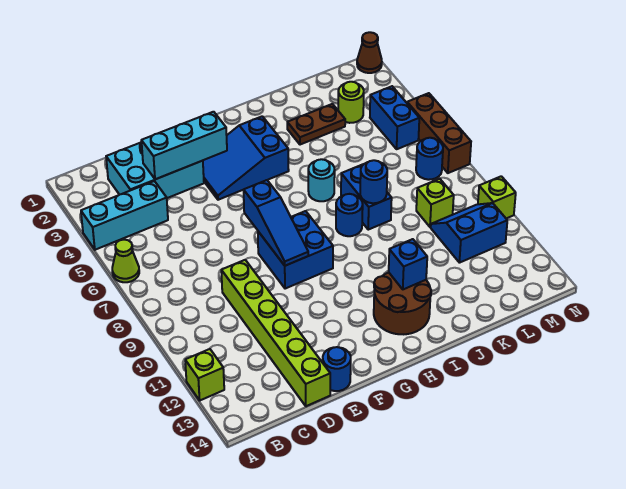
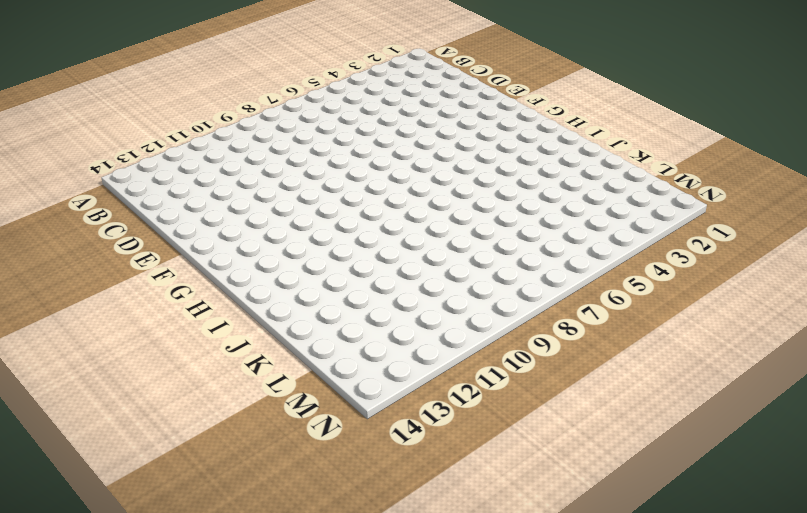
none -> cyan brick A4:C4 level 1
none -> lime cone A6 level 1
none -> lime brick A12 level 1

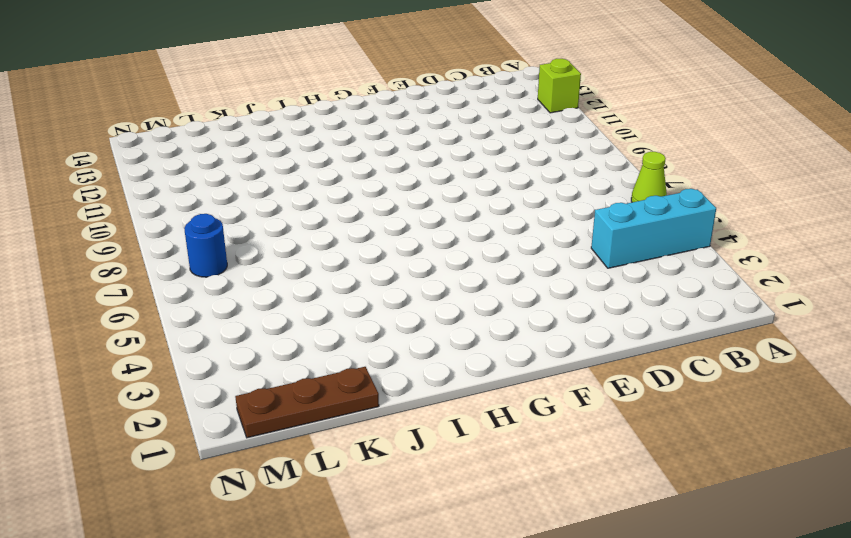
brown plate K1:M1 level 1 -> none
none -> cyan brick C2:E3 level 1
none -> lime brick D9:D14 level 1
none -> blue round brick E14 level 1

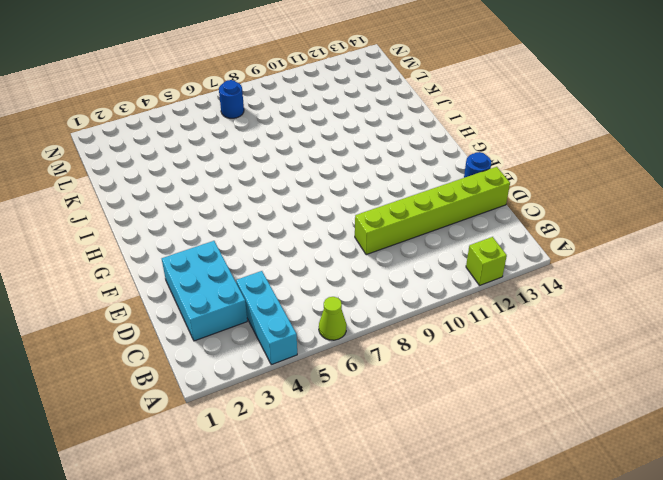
none -> blue slope F3:H4 level 1 top H
none -> blue brick F8:G9 level 1
none -> brown round brick H12:I13 level 1

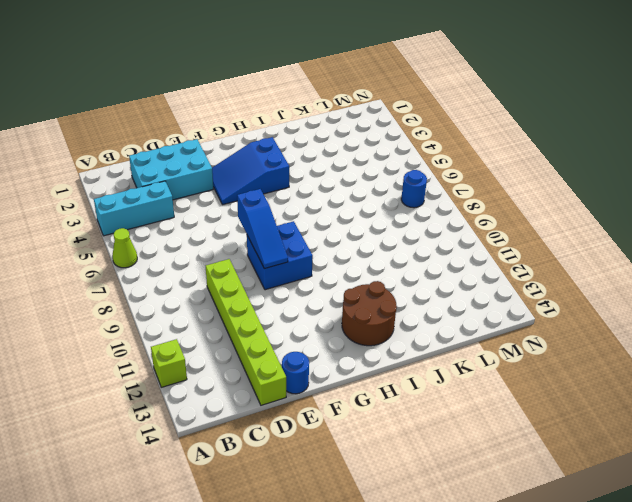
none -> cyan round brick I6 level 1
none -> blue round brick I8 level 1
none -> brown plate J3:K3 level 1

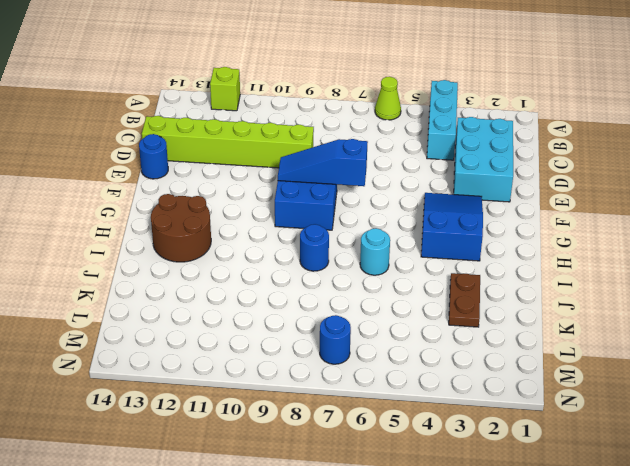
none -> blue brick J7:J8 level 1
none -> lime round brick L3 level 1
none -> lime brick L9 level 1

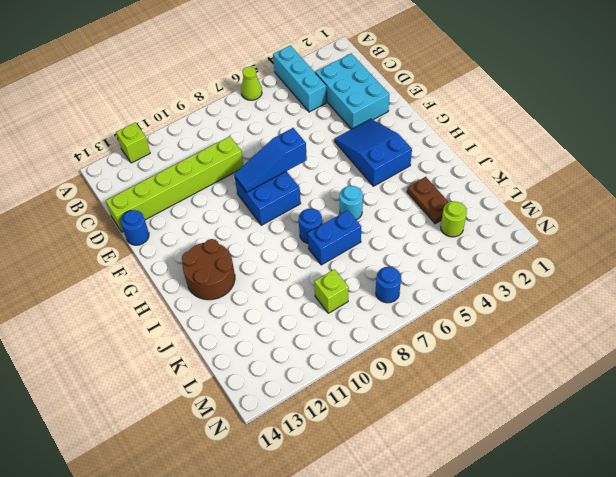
none -> blue slope L10:M11 level 1 top 11
none -> blue brick M4:M5 level 1
none -> brown cone N1 level 1

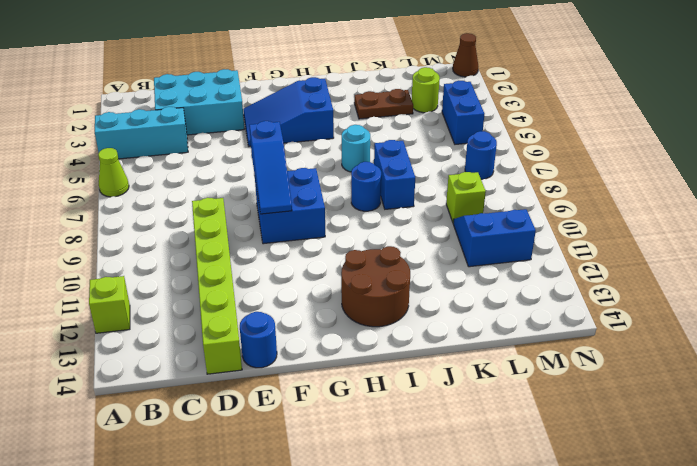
none -> brown brick N5:N7 level 1
none -> lime brick N10 level 1
none -> cyan brick D3:F3 level 2

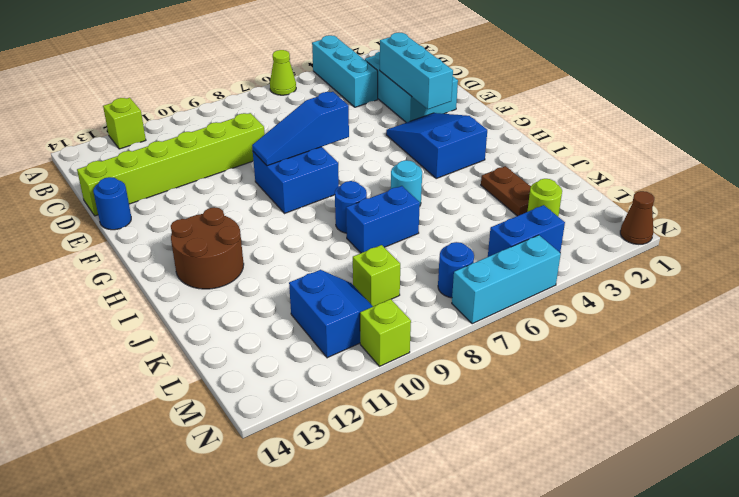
cyan brick N5:N7 level 1 -> brown brick N5:N7 level 1
none -> blue brick I12 level 2
none -> blue round brick J8 level 2

